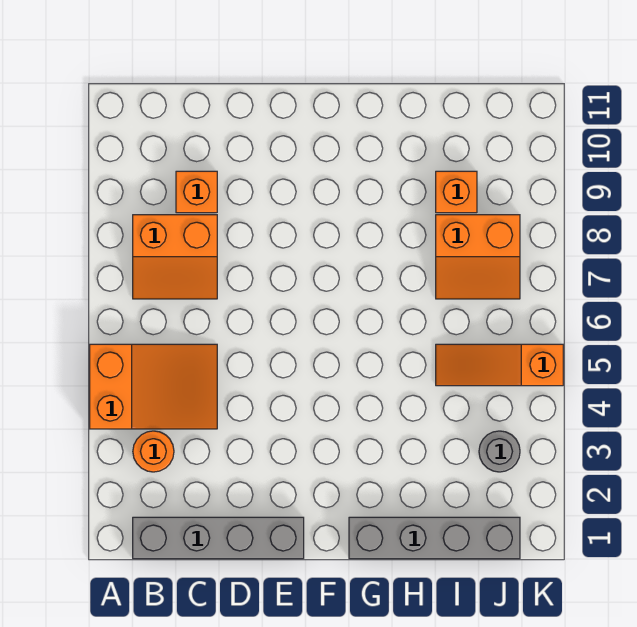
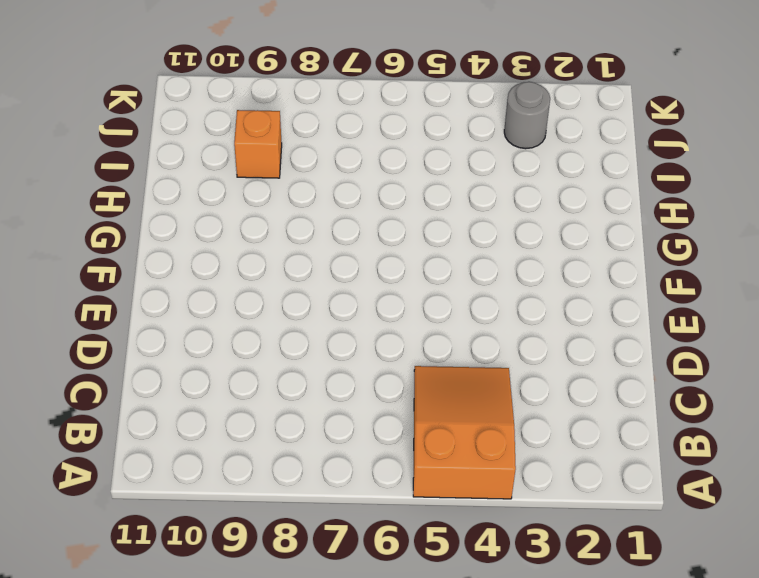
none -> grey brick B1:E1 level 1
none -> orange round brick B3 level 1

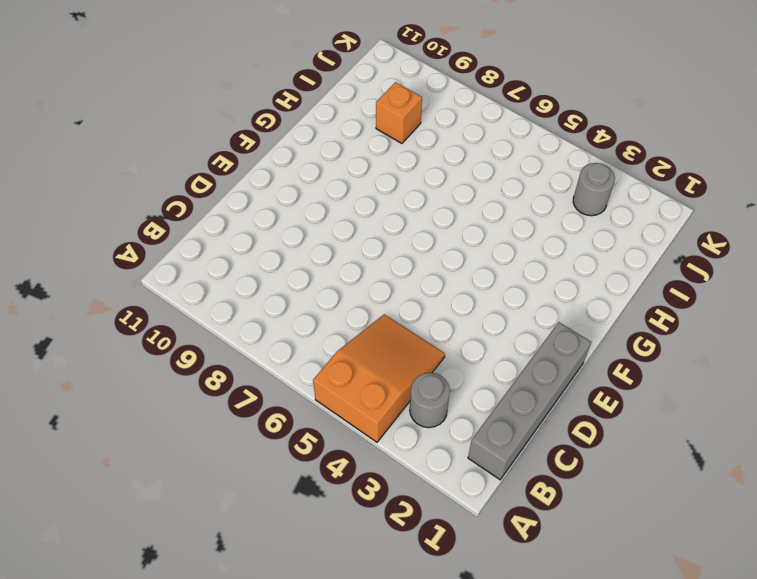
grey round brick B3 level 1 -> orange round brick B3 level 1
none -> orange slope B7:C8 level 1 top 8
none -> orange brick C9 level 1

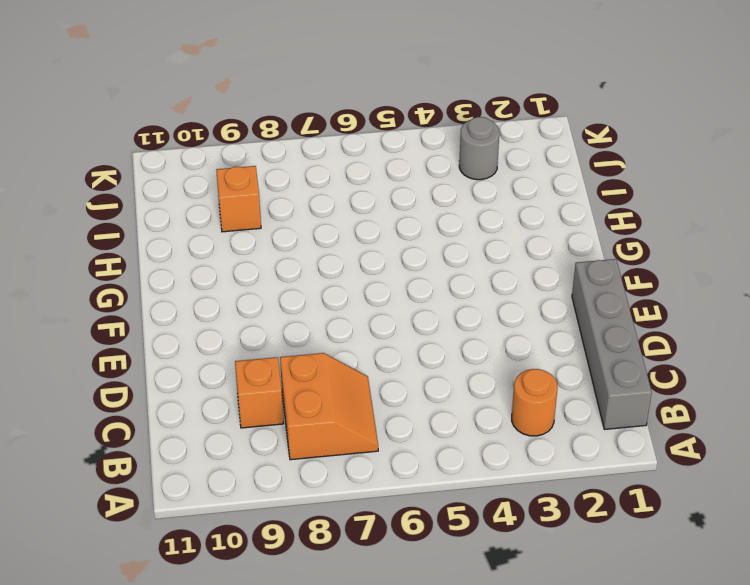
none -> orange slope A4:C5 level 1 top A
none -> grey brick G1:J1 level 1

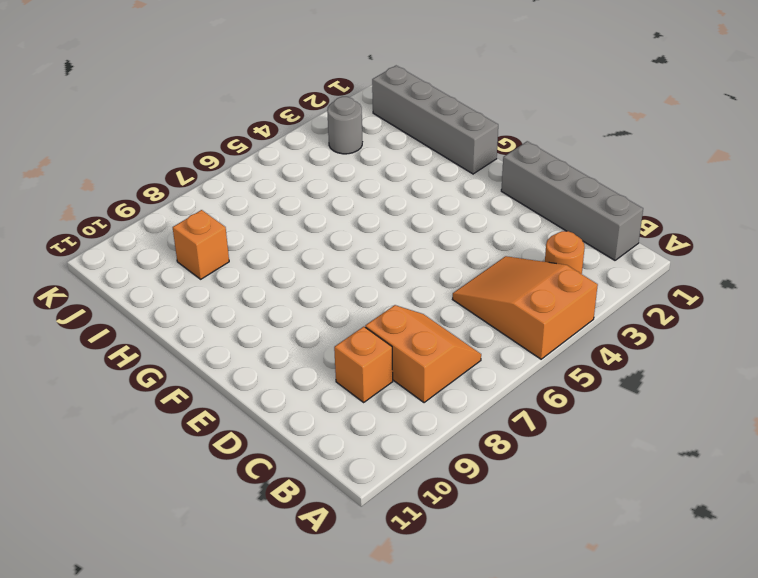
none -> orange slope I5:K5 level 1 top K
none -> orange slope I7:J8 level 1 top 8

